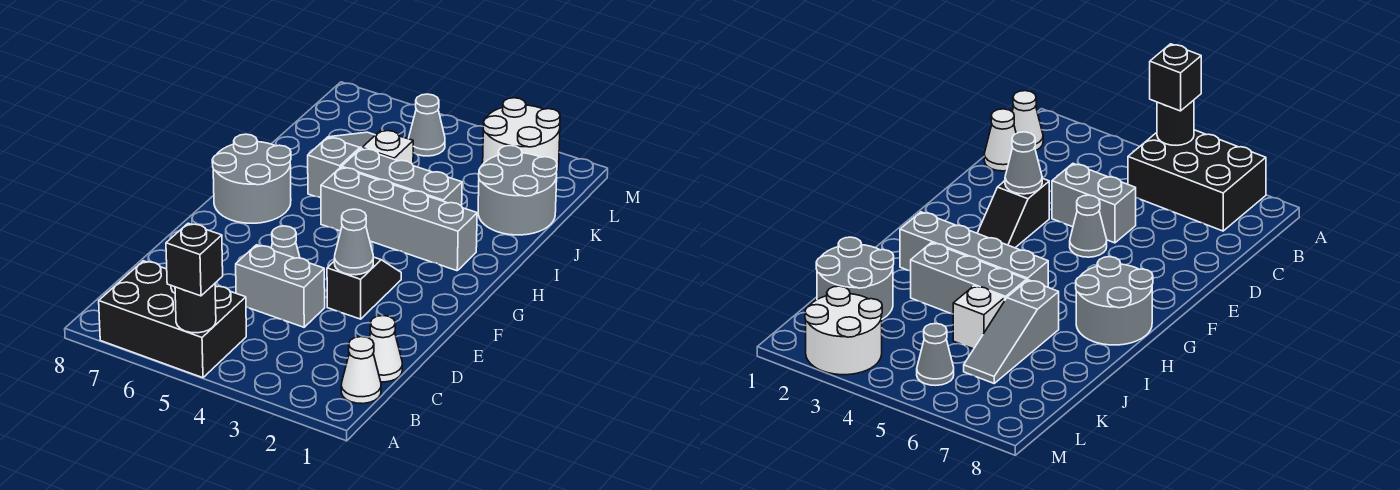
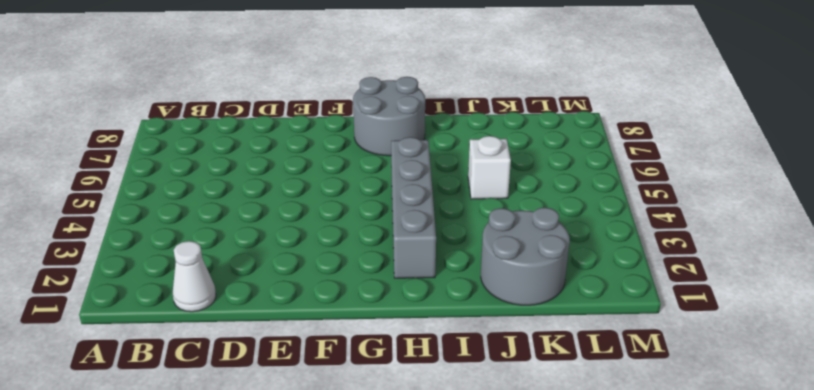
none -> black brick A5:B7 level 1
none -> white cone B1 level 1
none -> grey brick D4:D5 level 1

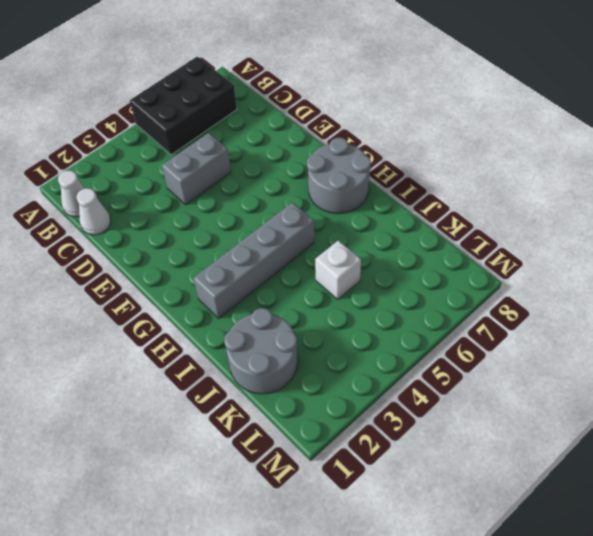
none -> black slope E3:F3 level 1 top E
none -> grey cone E5 level 1
none -> grey brick I3:I5 level 1

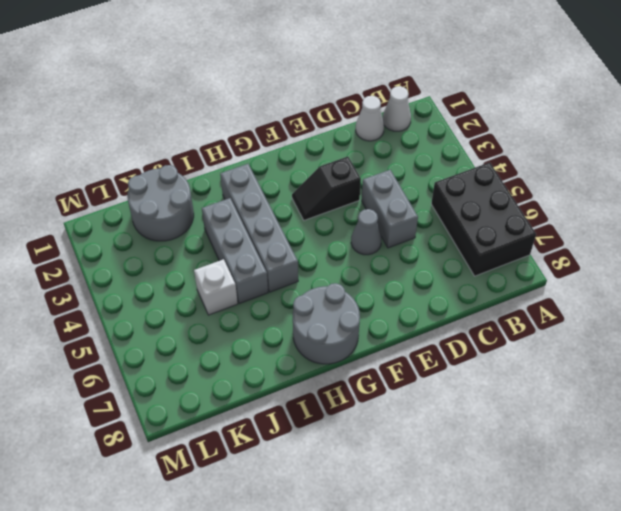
none -> grey slope I6:K6 level 1 top I
none -> white round brick L2:M3 level 1
none -> grey cone L5 level 1

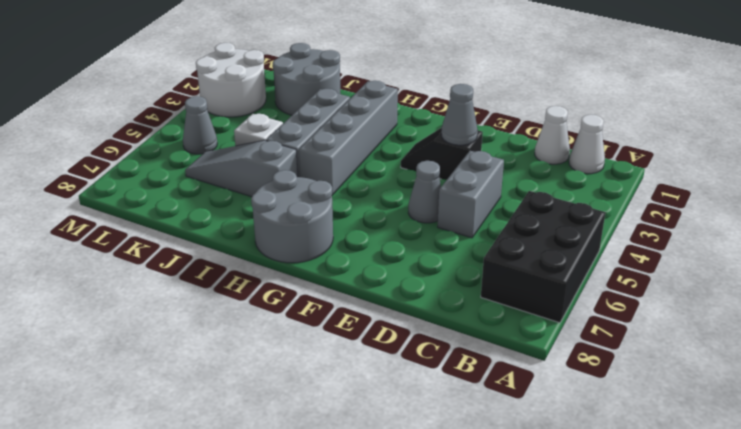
none -> black round brick A5 level 2
none -> black brick A5 level 3

